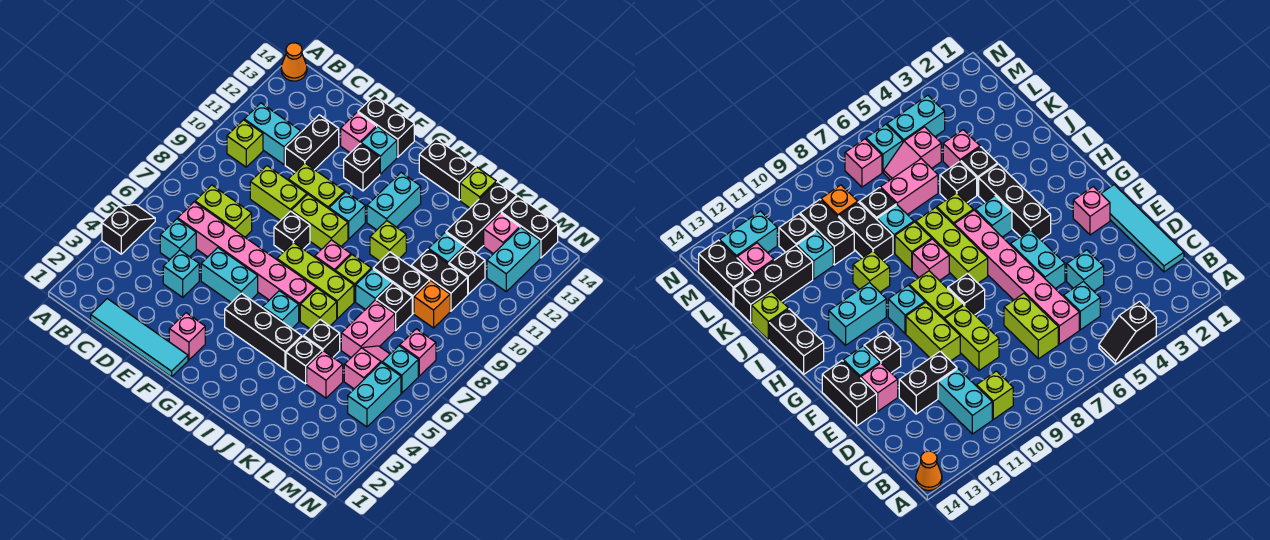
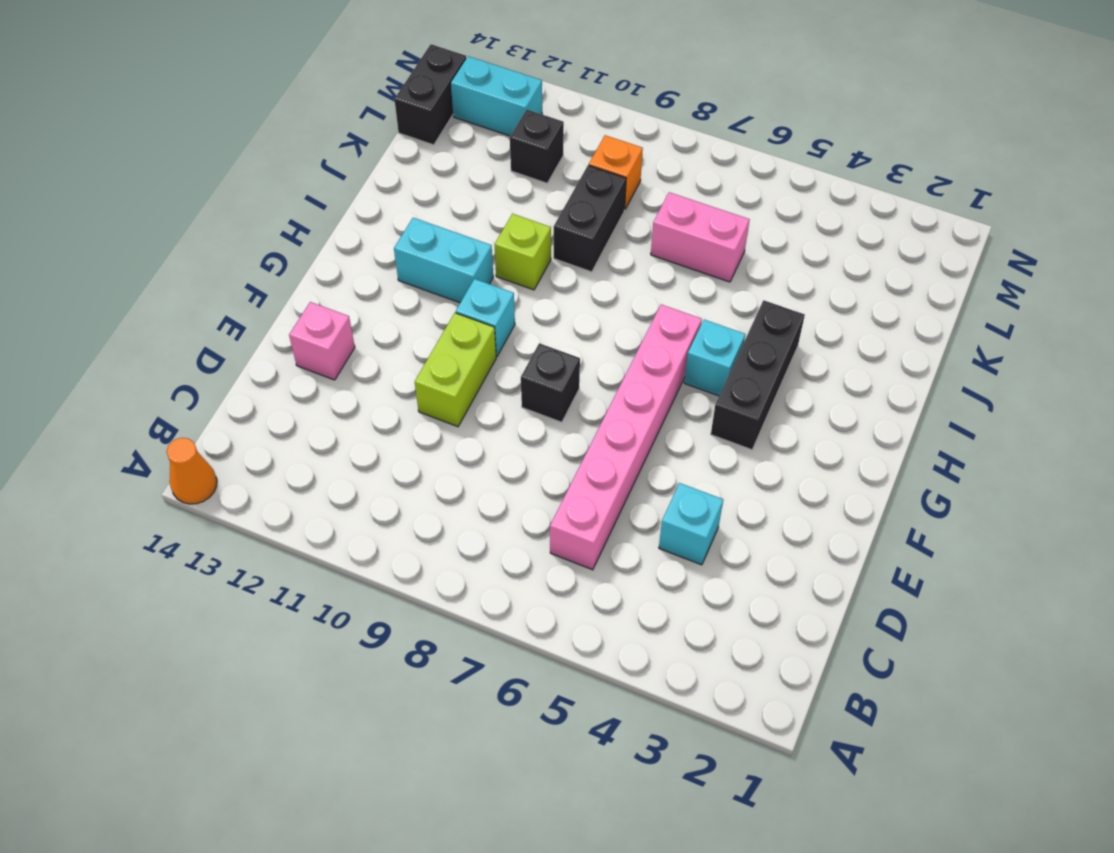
none -> black slope A4:A5 level 1 top 4
none -> lime brick B10 level 1
none -> cyan brick B11:C11 level 1
none -> cyan tile C1:F1 level 1

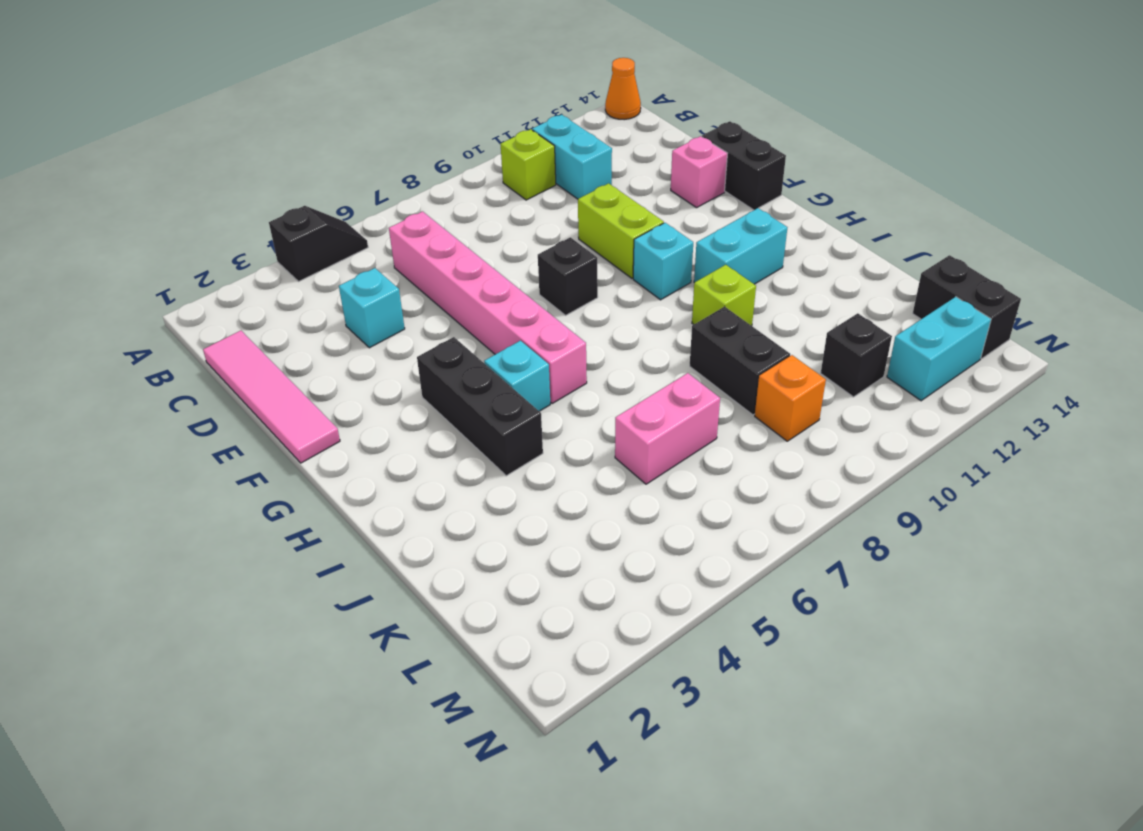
pink tile C1:F1 level 1 -> cyan tile C1:F1 level 1
none -> cyan brick C5 level 1
none -> lime brick C7:D7 level 1
none -> lime brick D9:E9 level 1
none -> black brick D11:D12 level 1

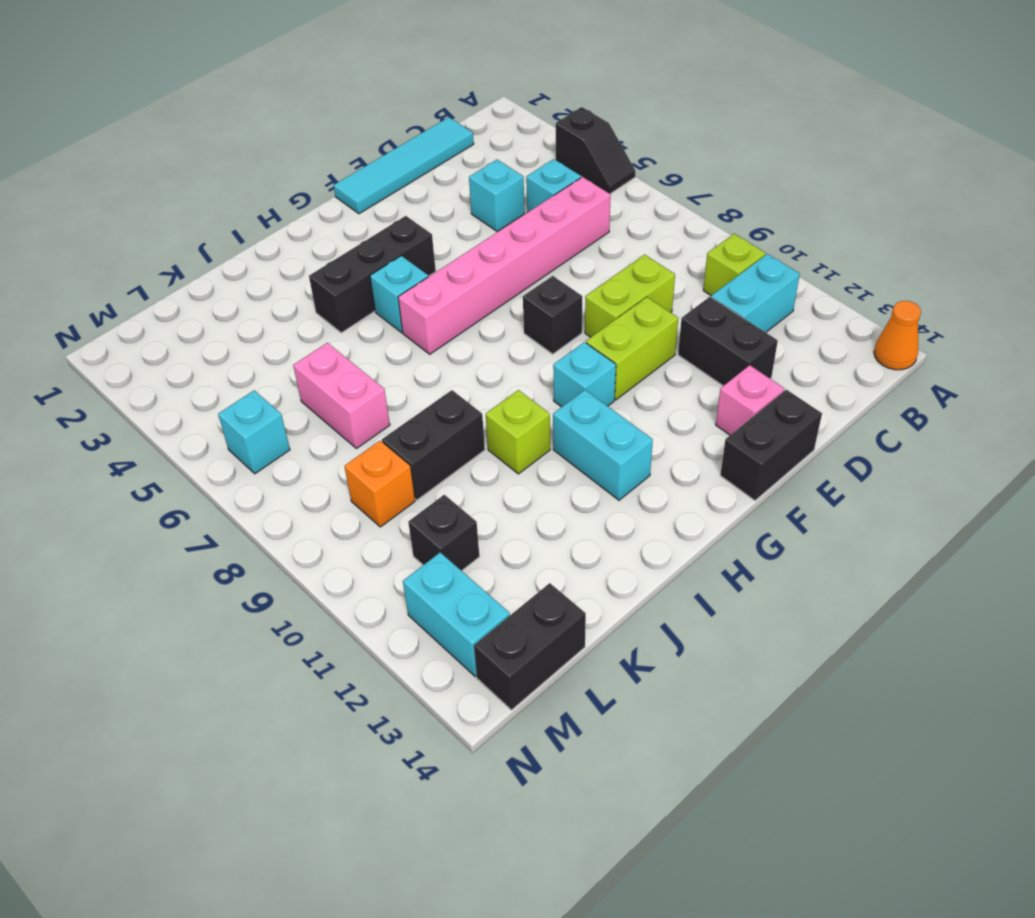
none -> lime brick C7:D7 level 1
none -> cyan brick E5:F5 level 1
none -> pink brick F2 level 1
none -> lime brick F9:G9 level 1

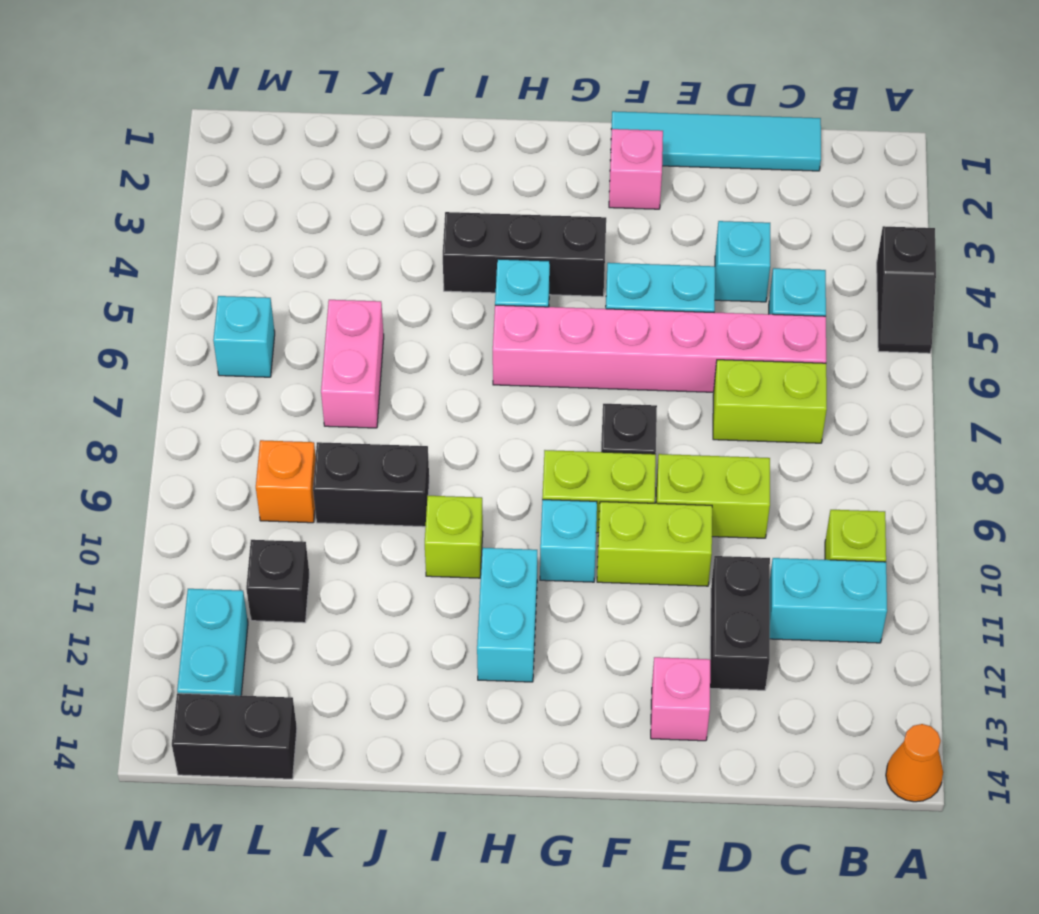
none -> black brick E14:F14 level 1
none -> black brick F12 level 1
none -> cyan brick F13 level 1
none -> lime brick G7:I7 level 1

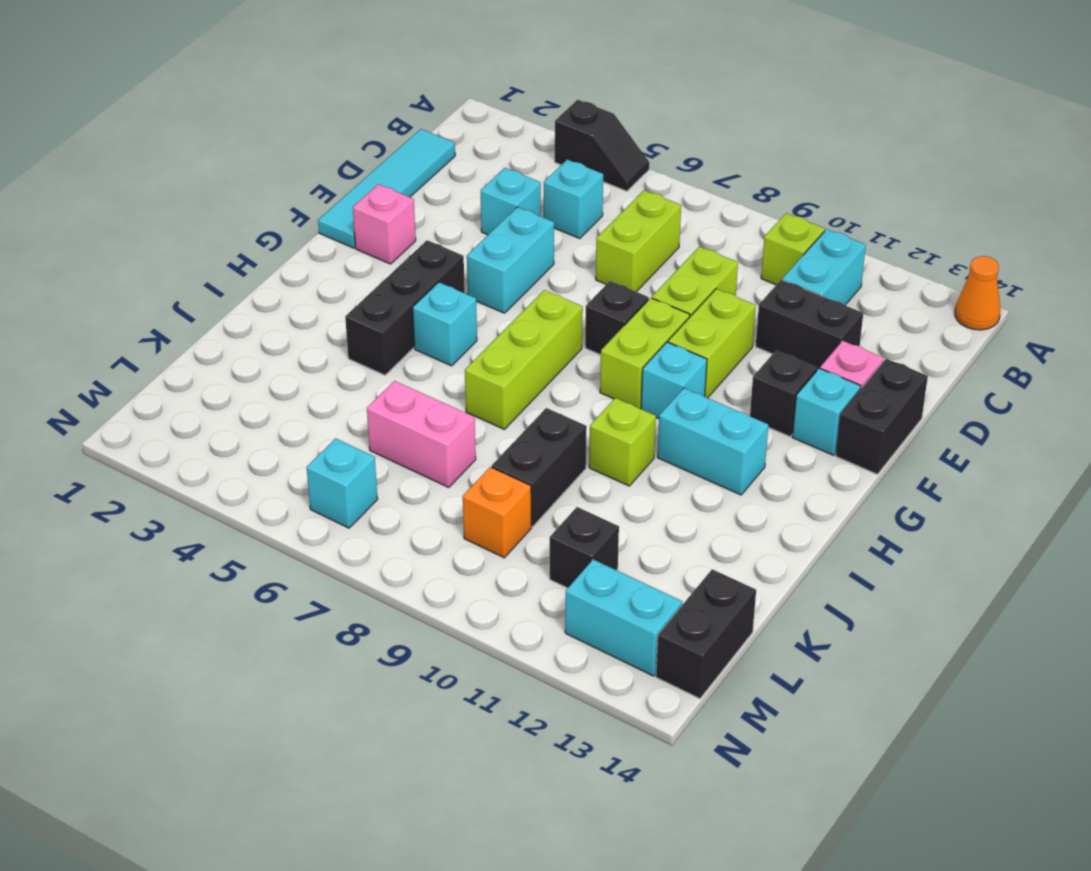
none -> pink brick C6:H6 level 1
none -> pink brick H8 level 1
none -> black brick H14:I14 level 1
none -> lime brick I6 level 1

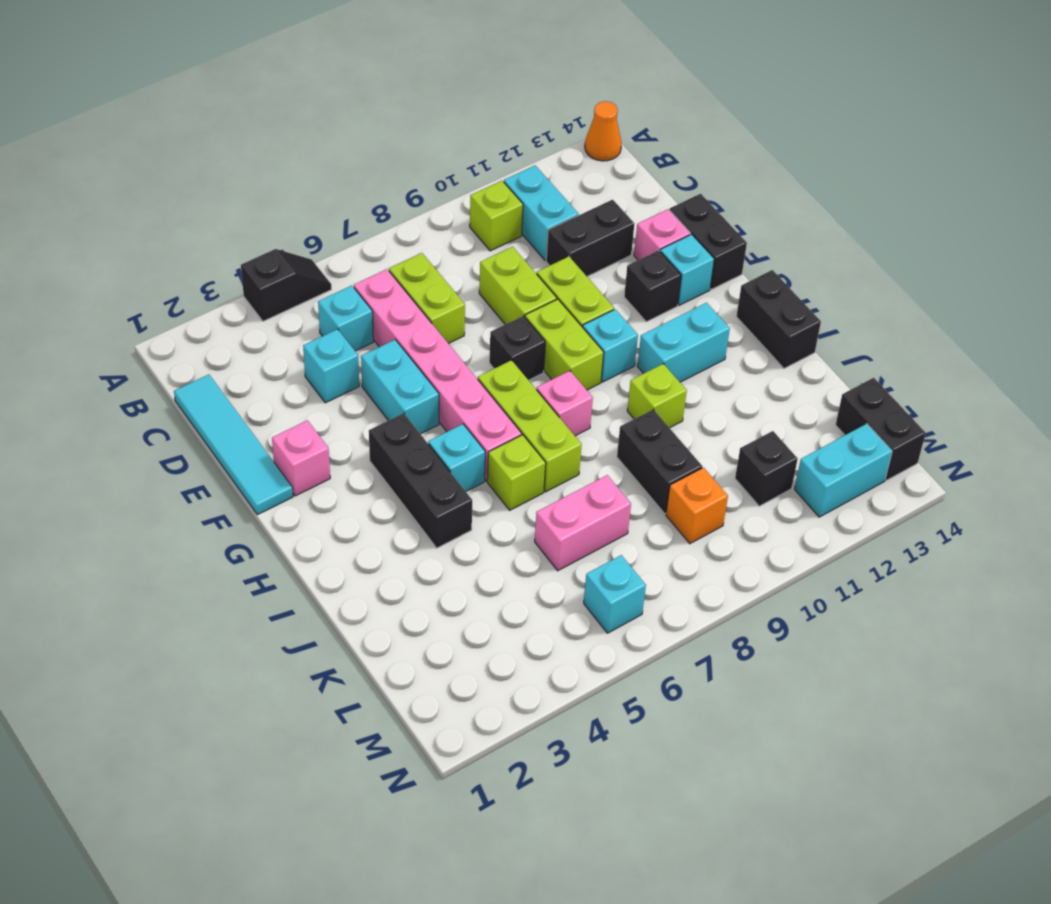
none -> lime brick I8 level 1
none -> black brick J4 level 1
none -> black brick J5 level 1
none -> cyan brick J8 level 1

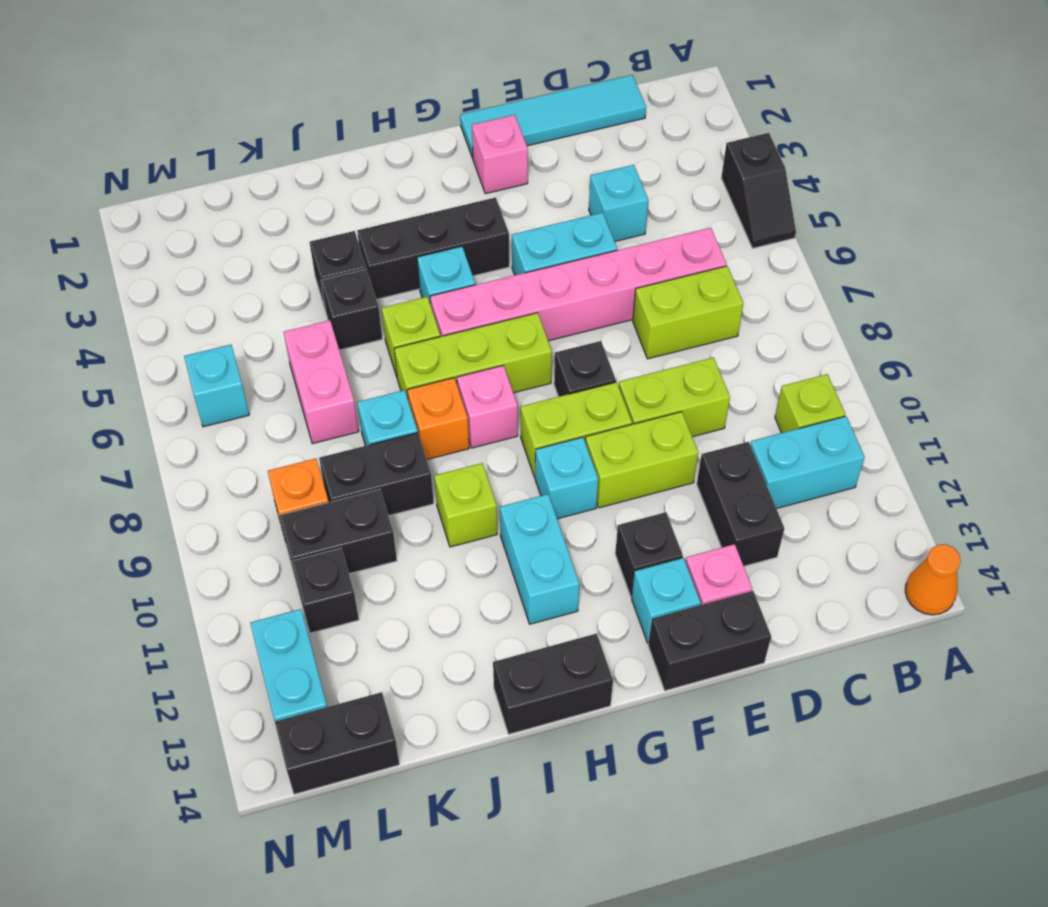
orange brick I8 level 1 -> lime brick I8 level 1
none -> cyan brick C5 level 1
none -> lime brick J14 level 1
none -> pink brick K4 level 1
none -> black brick K8 level 1

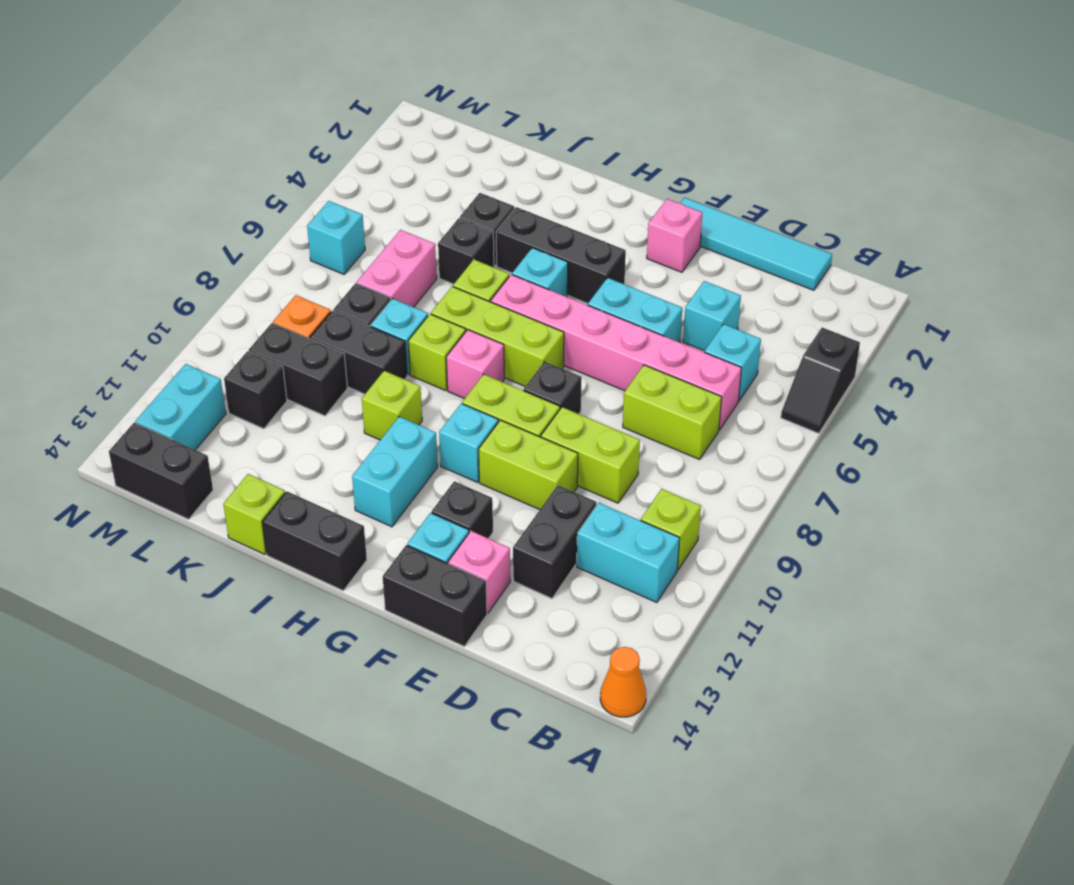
none -> pink brick K4 level 1
none -> cyan brick K11 level 1
none -> black brick K12:K14 level 1
none -> pink slope L5:L6 level 1 top 5

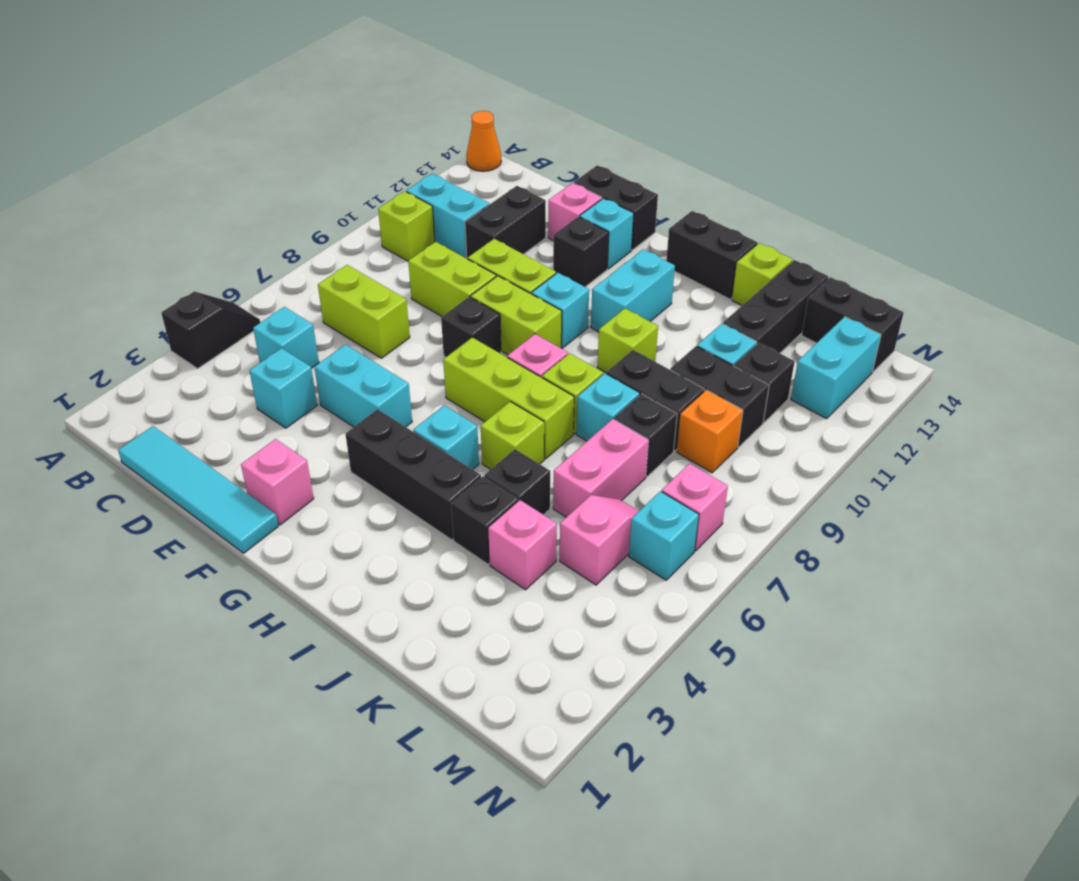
none -> pink brick C6:H6 level 1
none -> pink brick L13 level 1
none -> cyan brick M4:M5 level 1

